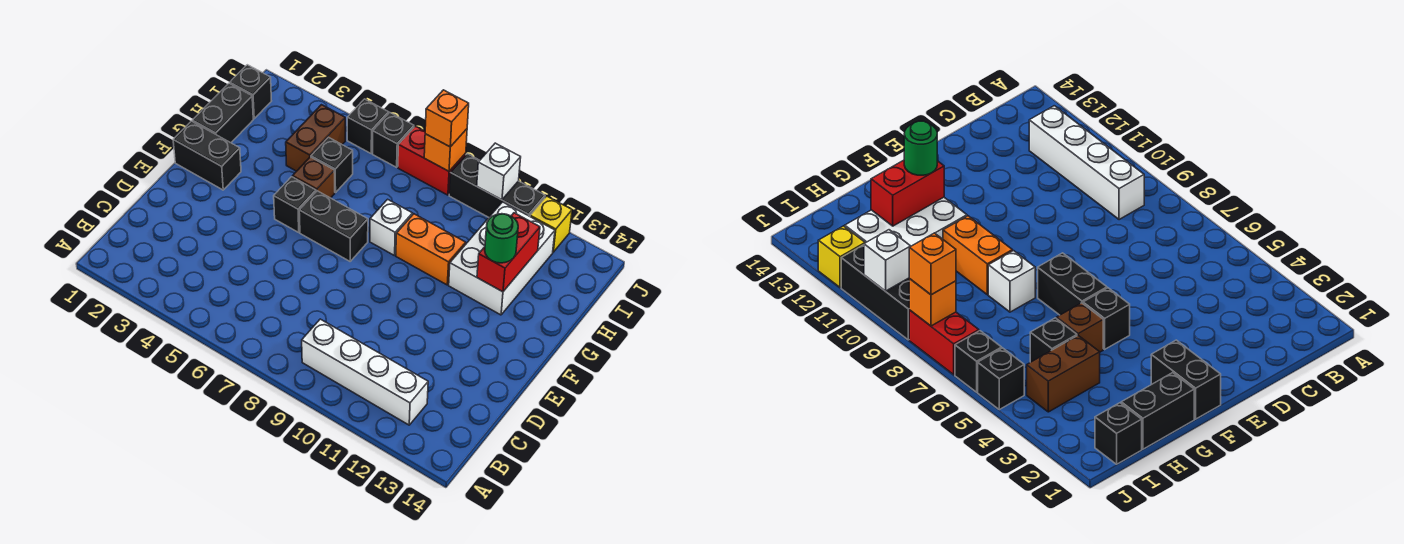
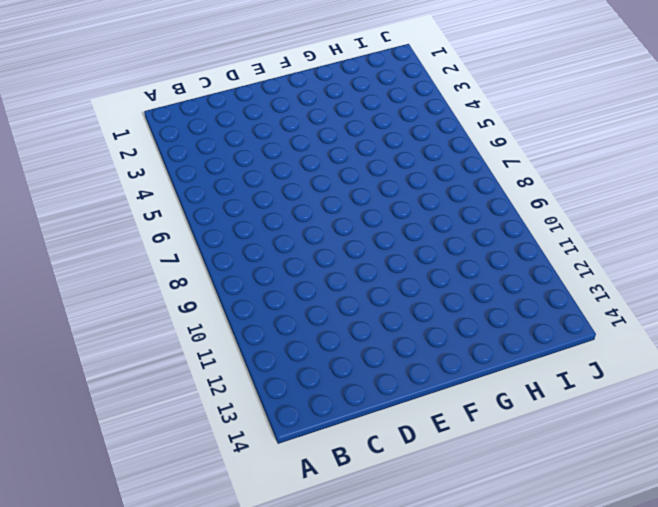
none -> white brick B9:B12 level 1
none -> black brick F1:F2 level 1
none -> black brick F5 level 1

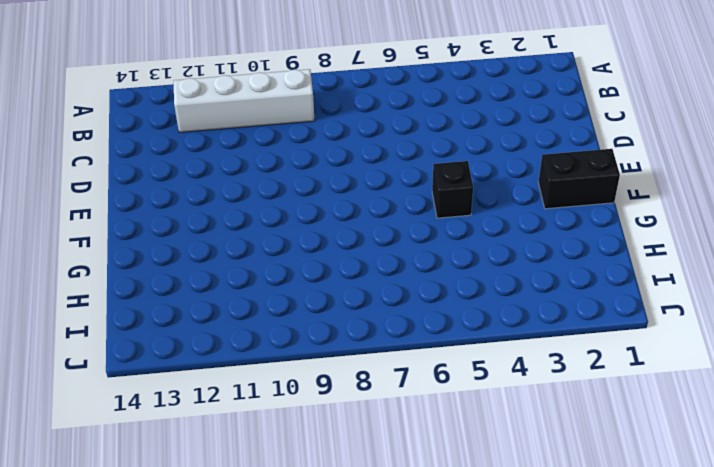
none -> black brick F6:F7 level 1
none -> black brick G1:H1 level 1
none -> brown brick G5 level 1

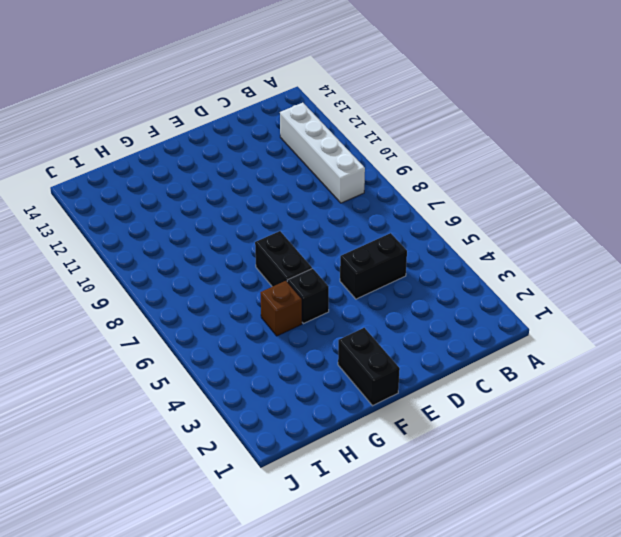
black brick C5:D5 level 1 -> black brick G1:H1 level 1
none -> white brick G8 level 1
none -> orange brick G9:G10 level 1
none -> white brick G11:I12 level 1

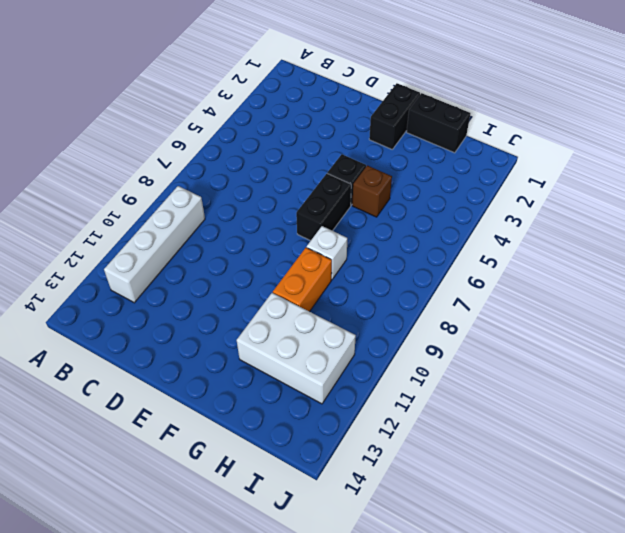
none -> brown brick H4:I4 level 1
none -> black brick H5 level 1
none -> black brick I1 level 1

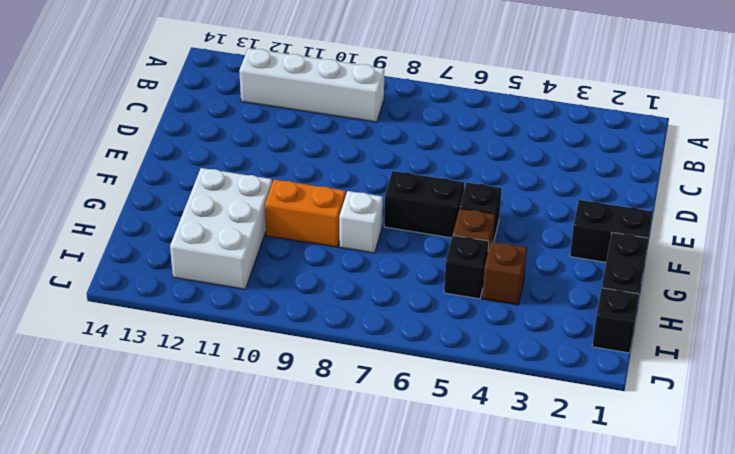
brown brick H4 level 1 -> brown brick H4:I4 level 1
none -> black brick J5 level 1
none -> black brick J6 level 1
none -> red brick J7:J8 level 1

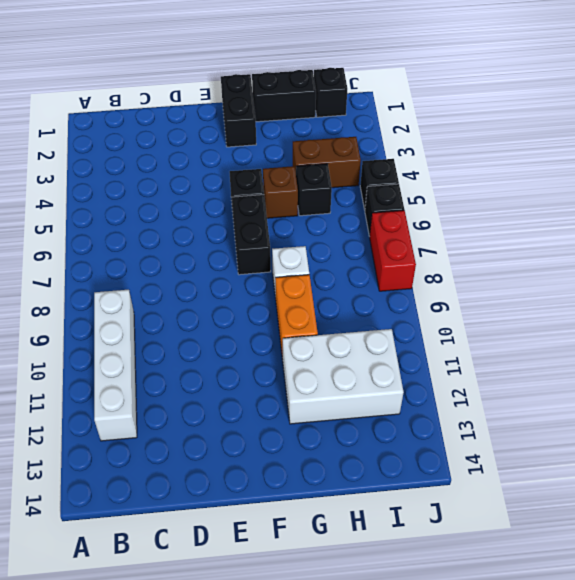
none -> black brick J9:J11 level 1
none -> yellow brick J12 level 1
none -> red brick G12:H12 level 2

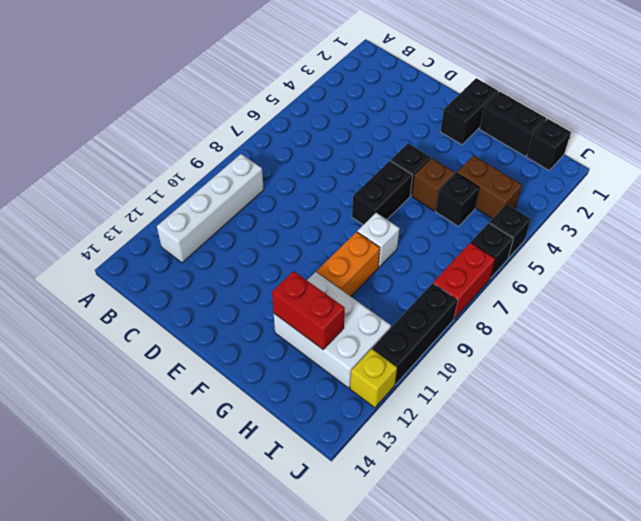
none -> orange brick J8 level 2
none -> white brick J10 level 2
none -> green round brick G12 level 3

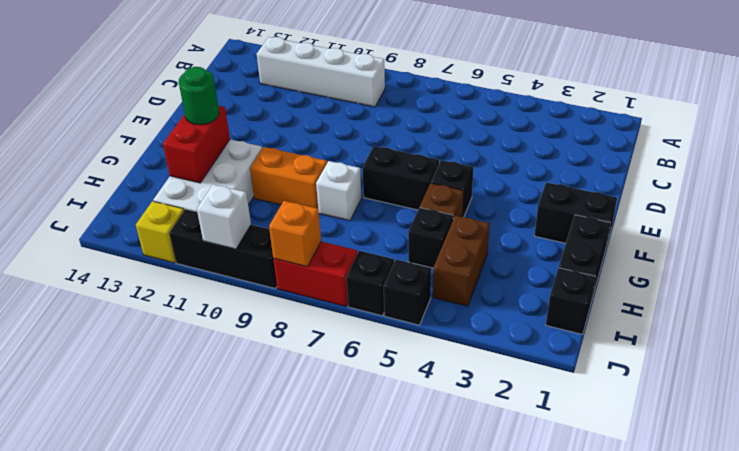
none -> orange brick J8 level 3

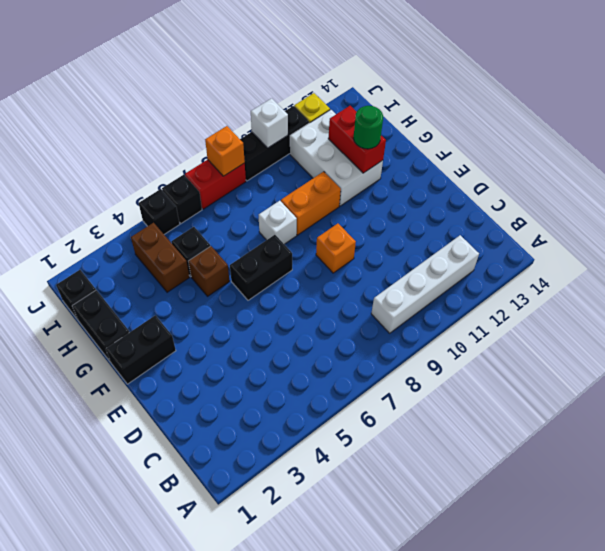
orange brick E9 level 1 -> orange brick J8 level 3
none -> black brick F5 level 1

